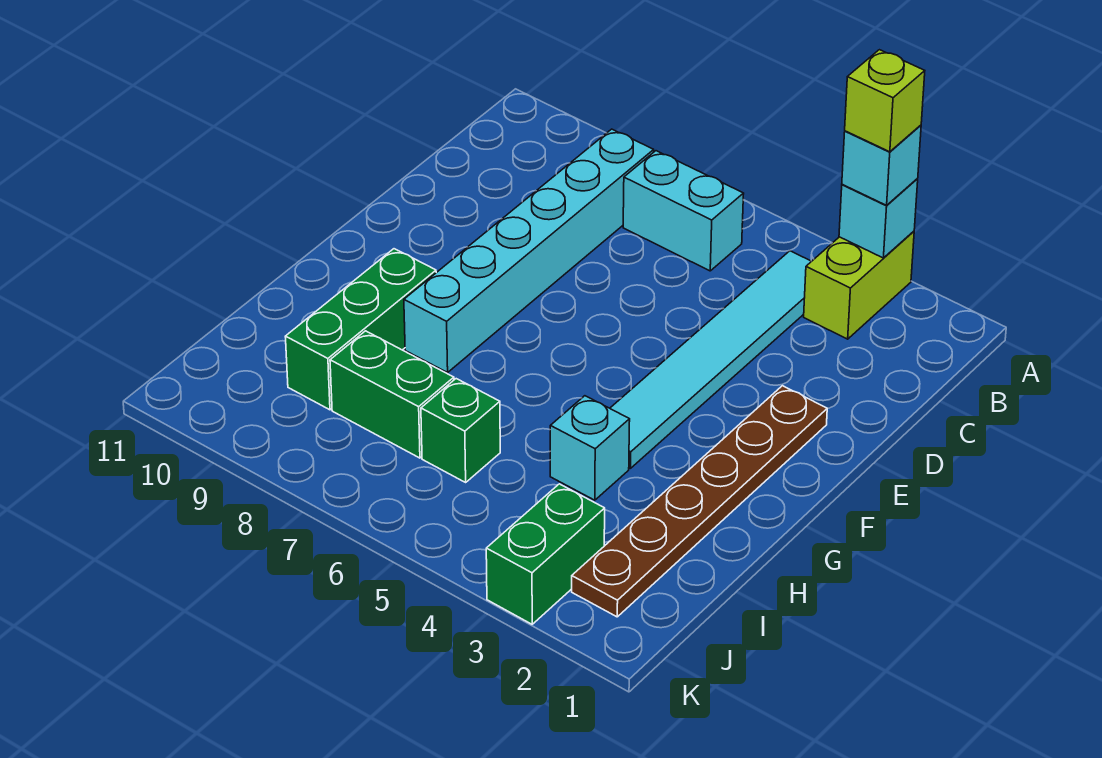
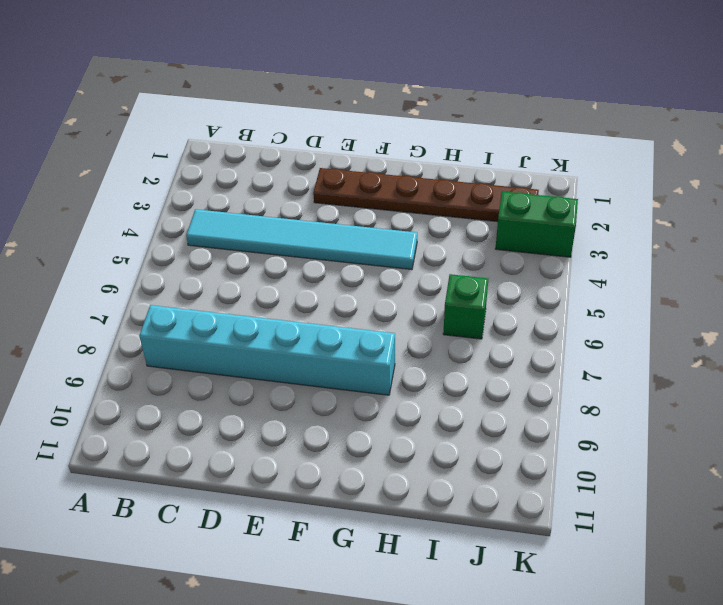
none -> lime brick A3:B3 level 1
none -> cyan brick B6:B7 level 1
none -> green brick G9:I9 level 1

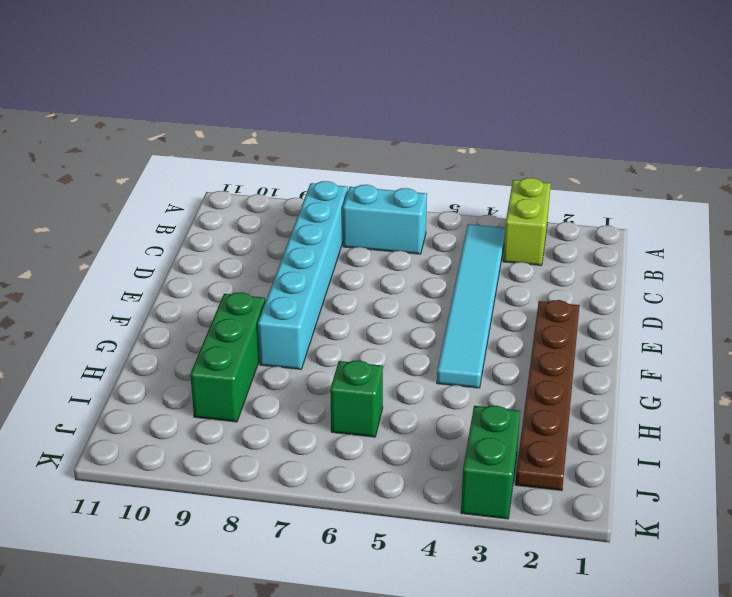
none -> cyan brick H4 level 1
none -> green brick I7:I8 level 1
none -> cyan brick A3 level 2

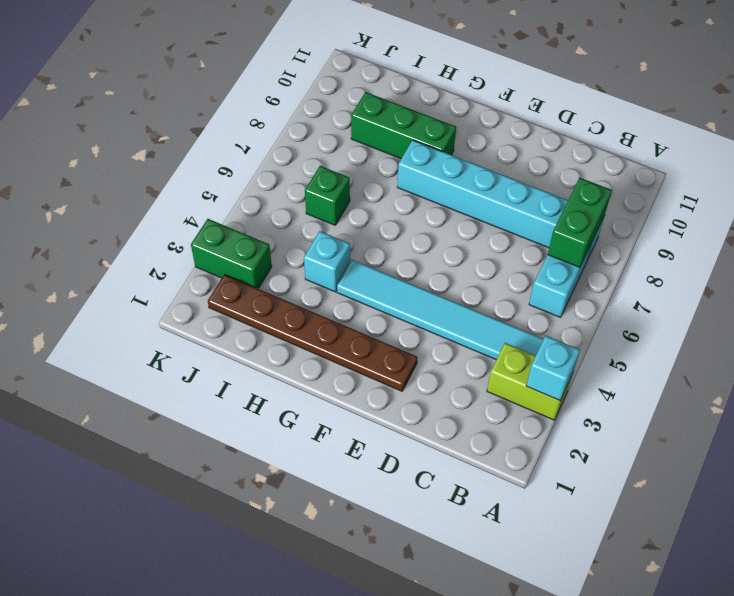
green brick B7:B8 level 2 -> green brick I7:I8 level 1
none -> cyan brick A3 level 3
none -> lime brick A3 level 4

